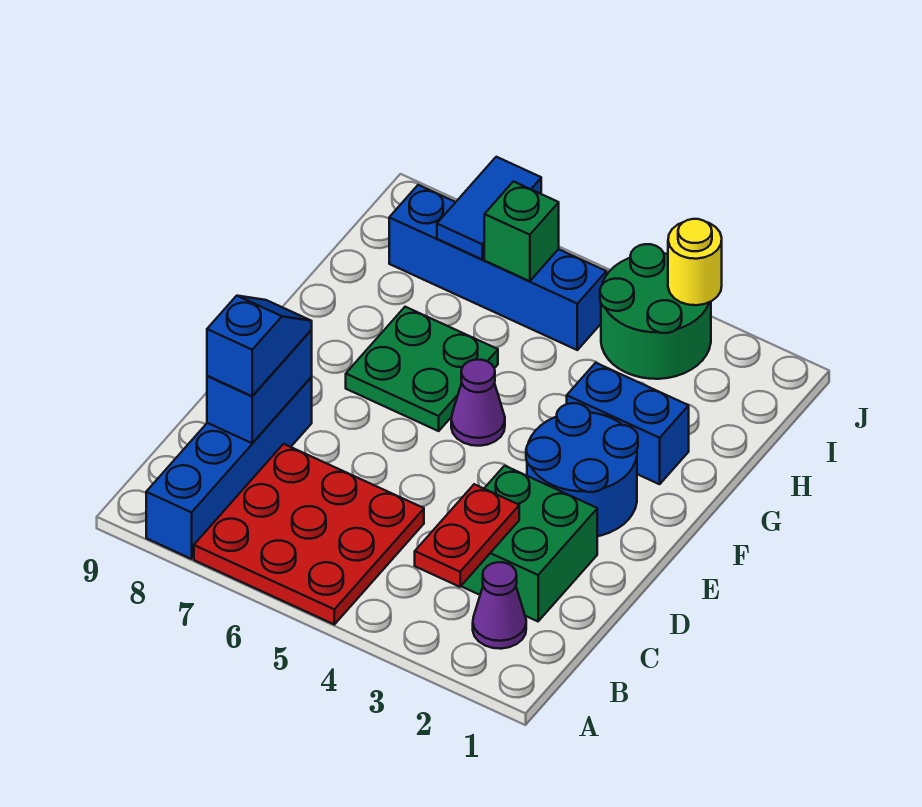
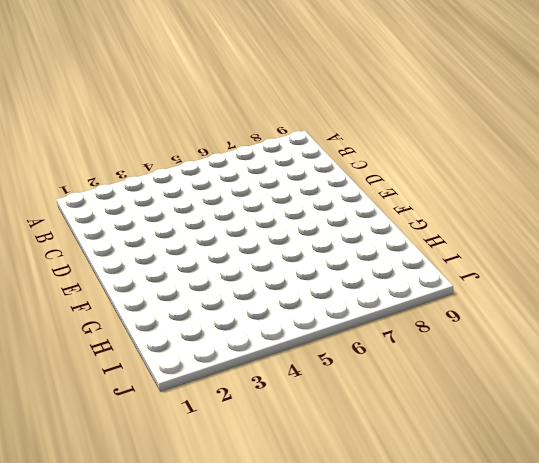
none -> red plate A5:C7 level 1
none -> blue brick A8:D8 level 1
none -> purple cone B2 level 1

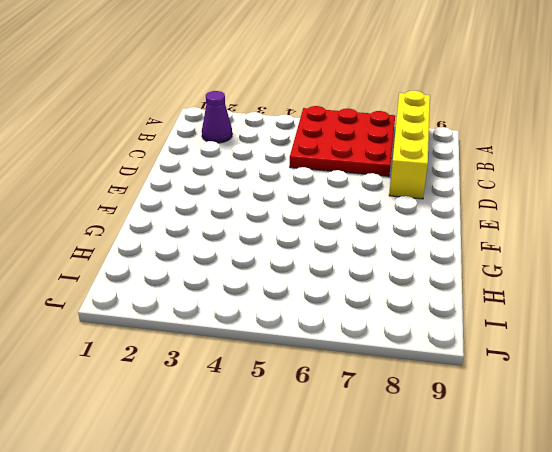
yellow brick A8:D8 level 1 -> blue brick A8:D8 level 1
none -> green brick C2:D3 level 1
none -> blue round brick E2:F3 level 1
none -> purple cone F5 level 1

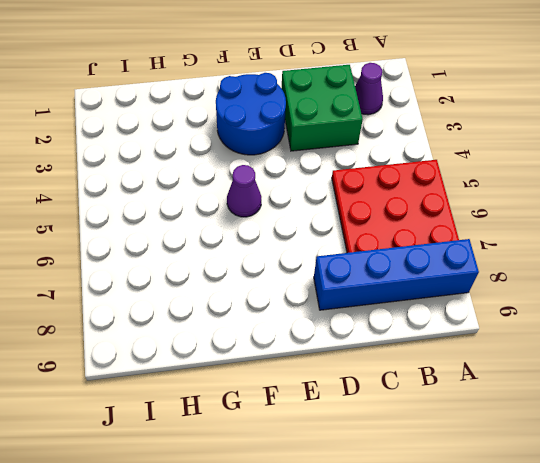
none -> green plate F6:G7 level 1
none -> blue brick G2:G3 level 1
none -> green round brick I3:J4 level 1

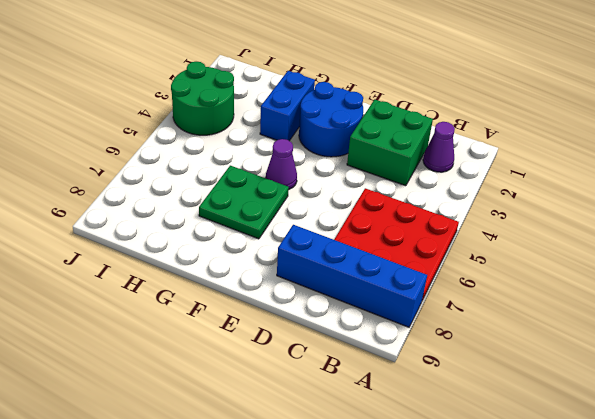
none -> blue brick I5:I8 level 1
none -> red plate B3:C3 level 2
none -> blue brick C8:D8 level 2

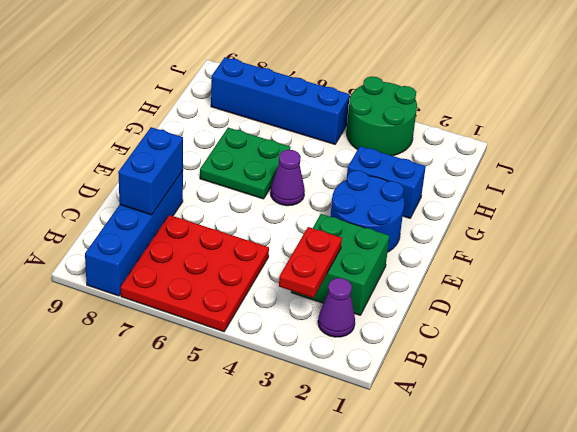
none -> green brick I6 level 2
none -> blue tile I7:J7 level 2
none -> yellow round brick J3 level 2

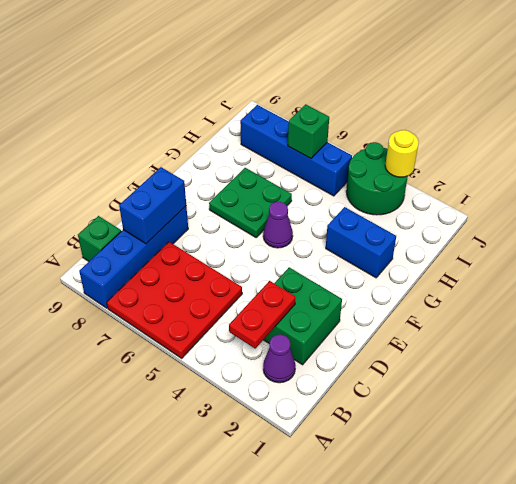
green brick B9 level 1 -> none
none -> blue round brick E2:F3 level 1
none -> blue tile I7:J7 level 2
none -> blue slope C8:D8 level 3 top C

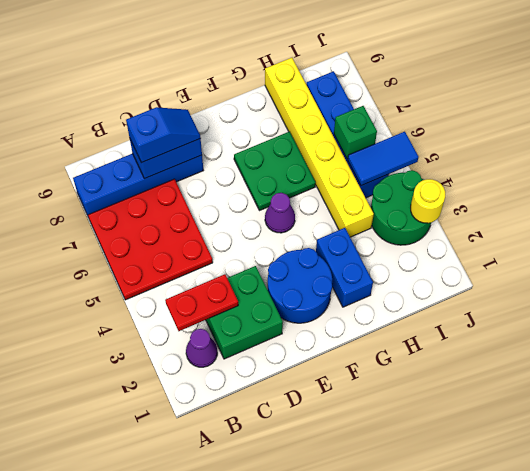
yellow brick H4:H9 level 1 -> none
blue tile I5:J5 level 2 -> blue tile I7:J7 level 2

